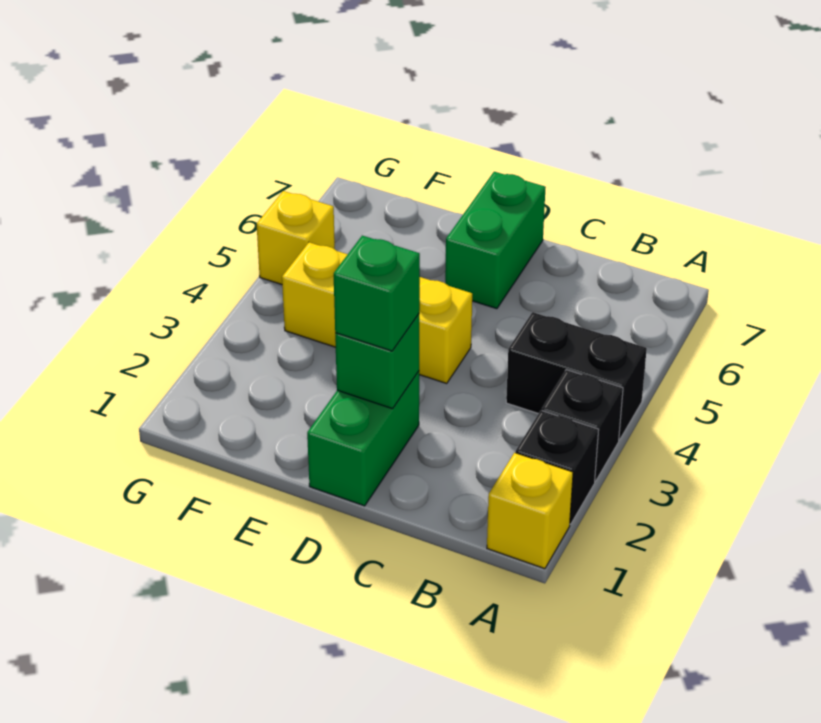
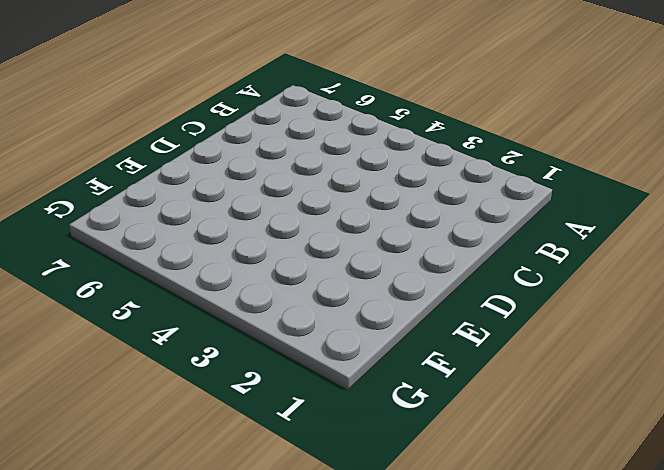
none -> yellow brick A1 level 1
none -> black brick A2 level 1

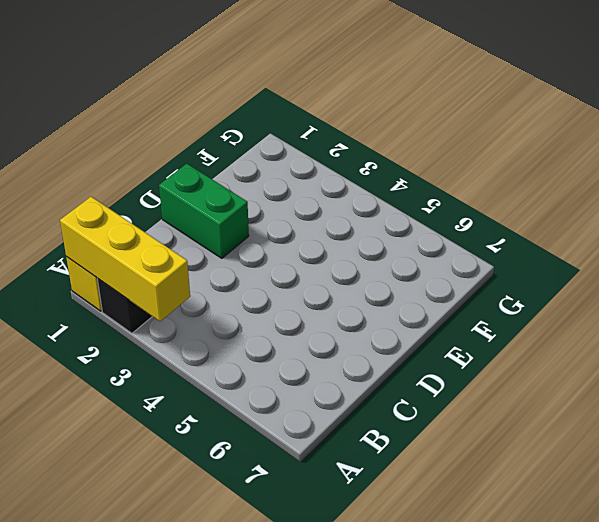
yellow brick A1:A3 level 2 -> yellow brick D4:F4 level 1
none -> black brick A3 level 1
none -> black brick A4:B4 level 1

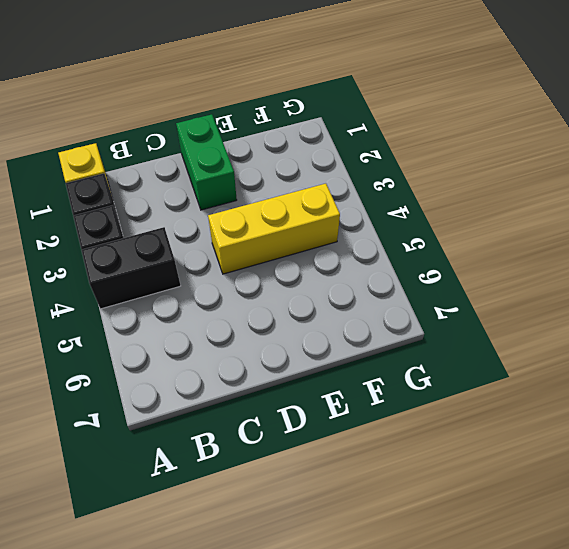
none -> green brick D6:D7 level 1
none -> yellow brick G5 level 1

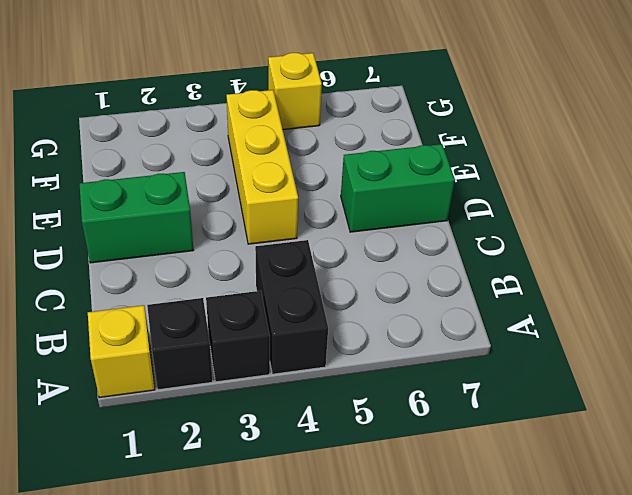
none -> green brick D2 level 2
none -> green brick D2 level 3

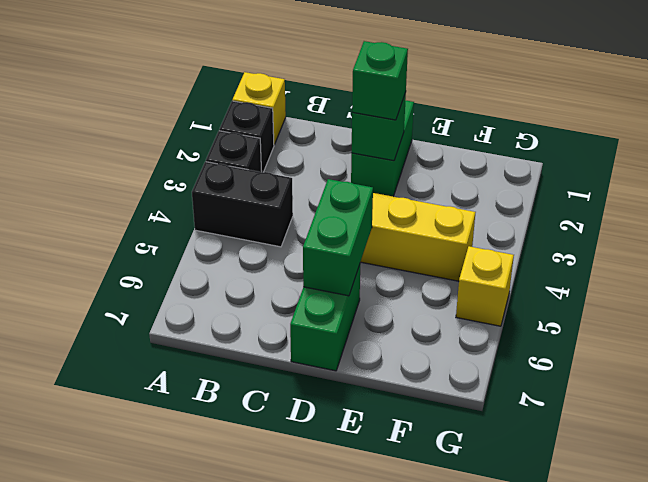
green brick D5:D6 level 2 -> none

